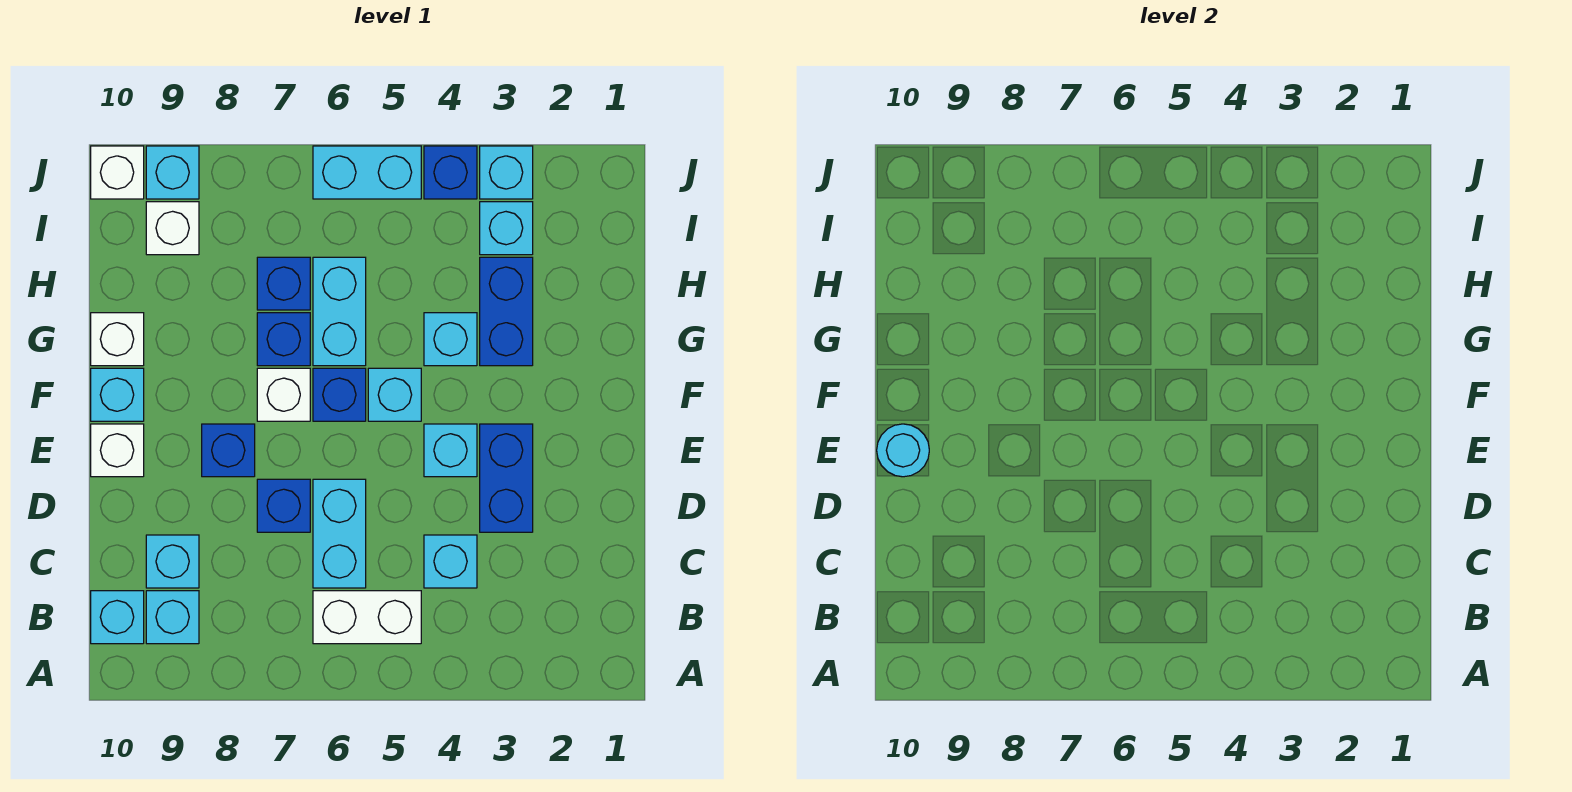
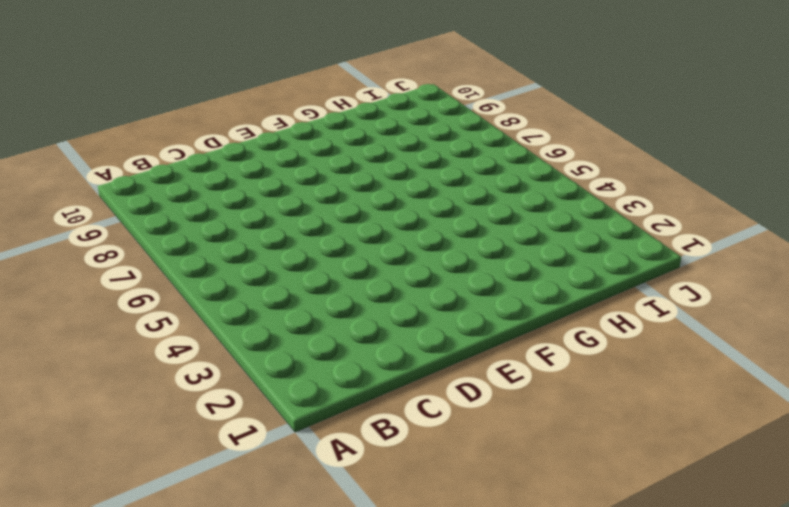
none -> white brick B5:B6 level 1
none -> cyan brick B9 level 1
none -> cyan brick B10 level 1

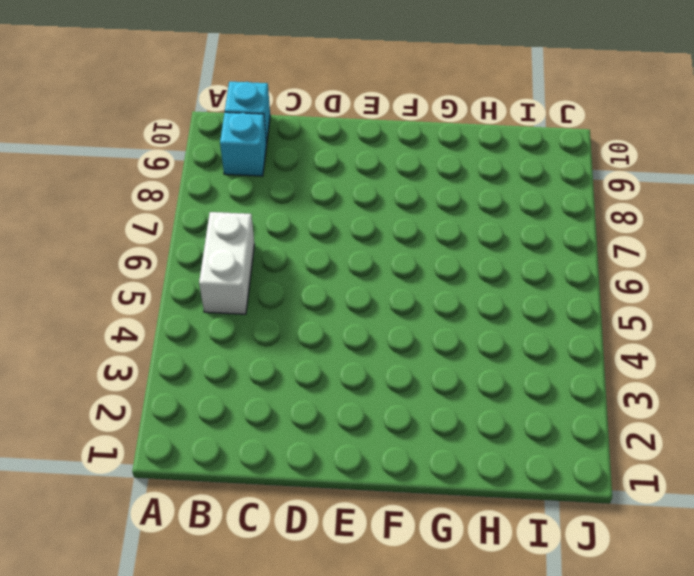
none -> cyan brick C4 level 1
none -> cyan brick C6:D6 level 1
none -> cyan brick C9 level 1

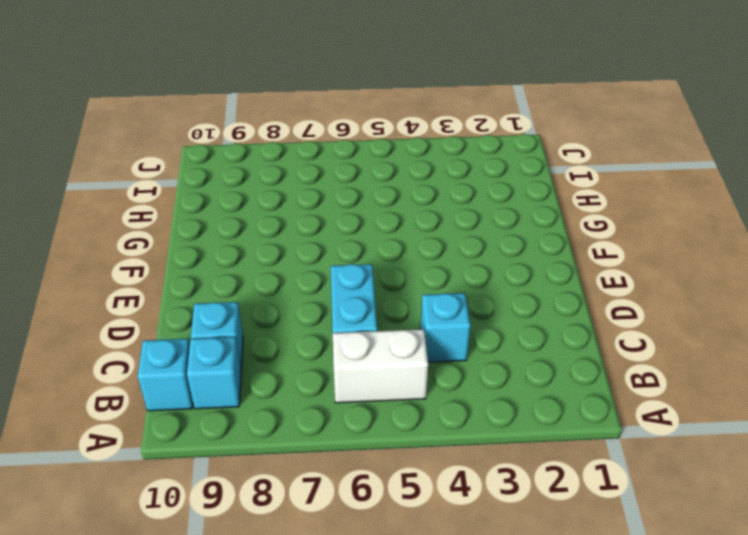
none -> blue brick D3:E3 level 1
none -> blue brick D7 level 1
none -> cyan brick E4 level 1

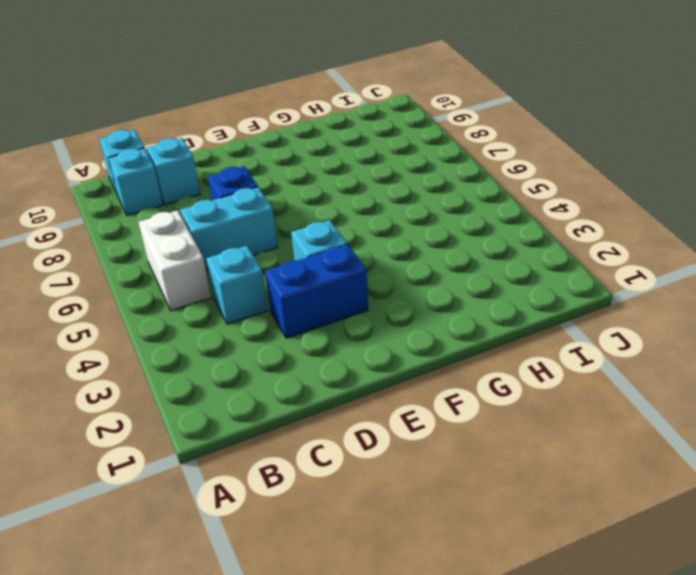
none -> blue brick E8 level 1
none -> white brick E10 level 1
none -> cyan brick F5 level 1

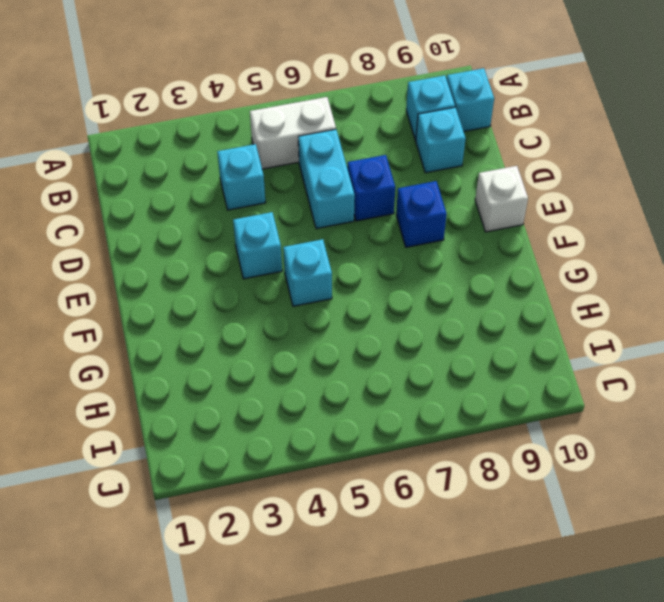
none -> blue brick D3:E3 level 1
none -> blue brick F6 level 1
none -> white brick F7 level 1

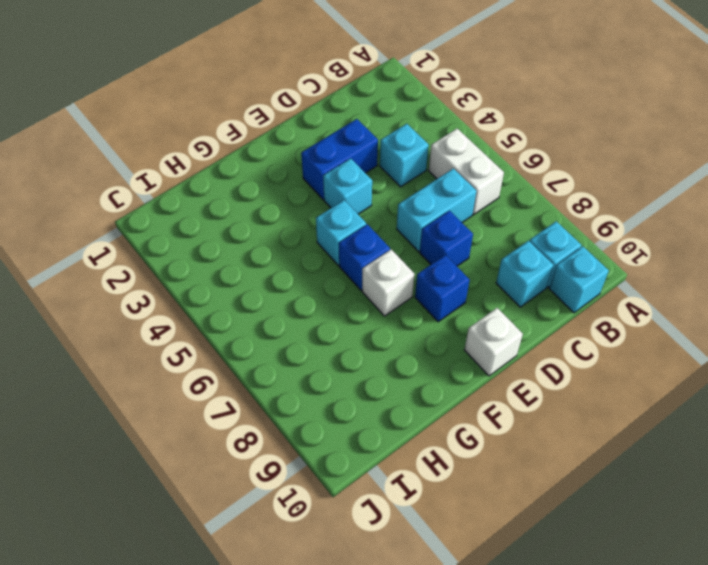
none -> cyan brick F10 level 1
none -> blue brick G3:H3 level 1
none -> cyan brick G4 level 1

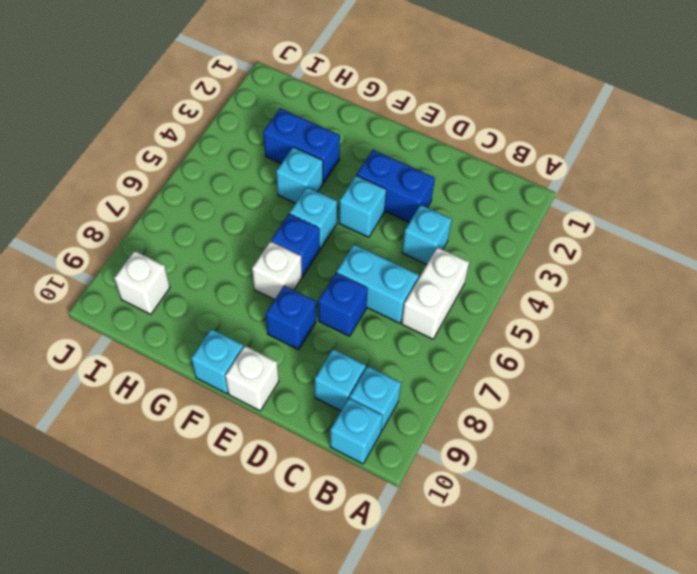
none -> cyan brick G6:H6 level 1
none -> blue brick G7 level 1
none -> white brick G10 level 1

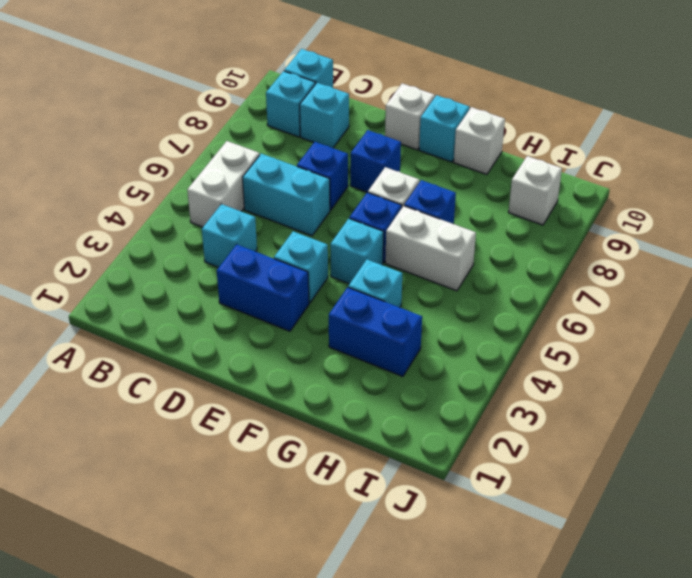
white brick G6:H6 level 1 -> cyan brick G6:H6 level 1
none -> blue brick H7 level 1
none -> cyan brick I3 level 1
none -> cyan brick J3 level 1

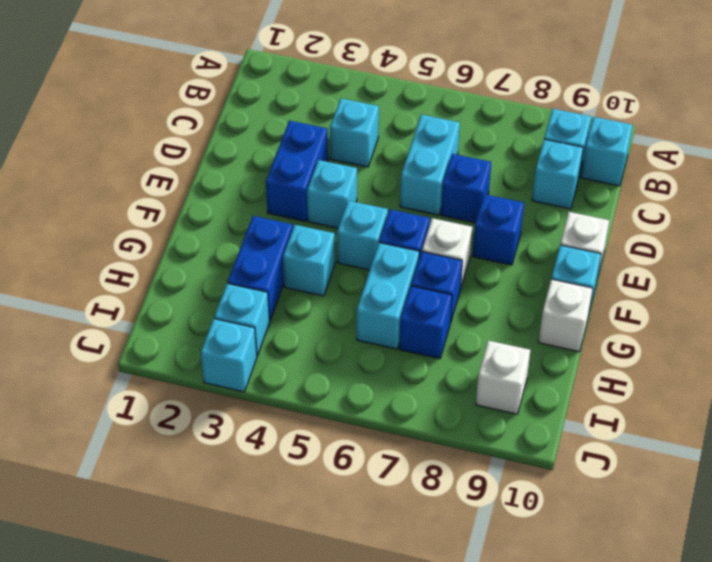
none -> white brick B5:B6 level 1
none -> blue brick J4 level 1
none -> cyan brick J5:J6 level 1

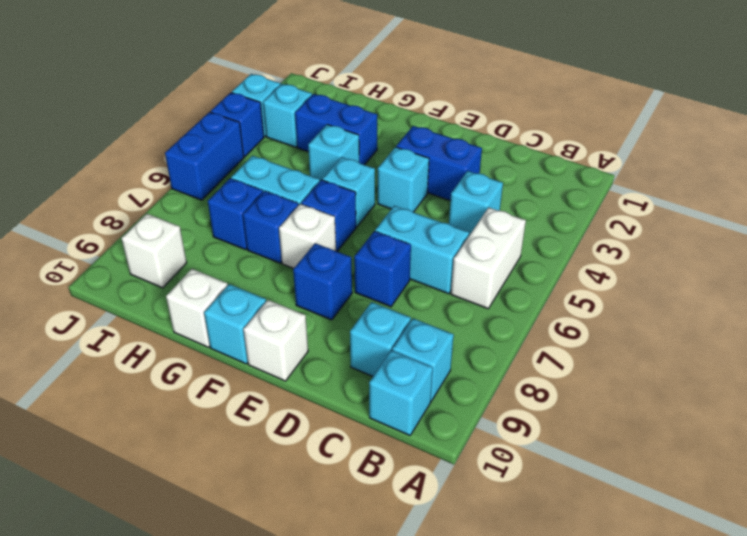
blue brick J5:J6 level 1 -> cyan brick J5:J6 level 1
none -> cyan brick J9 level 1
none -> white brick J10 level 1
none -> cyan round brick E10 level 2

